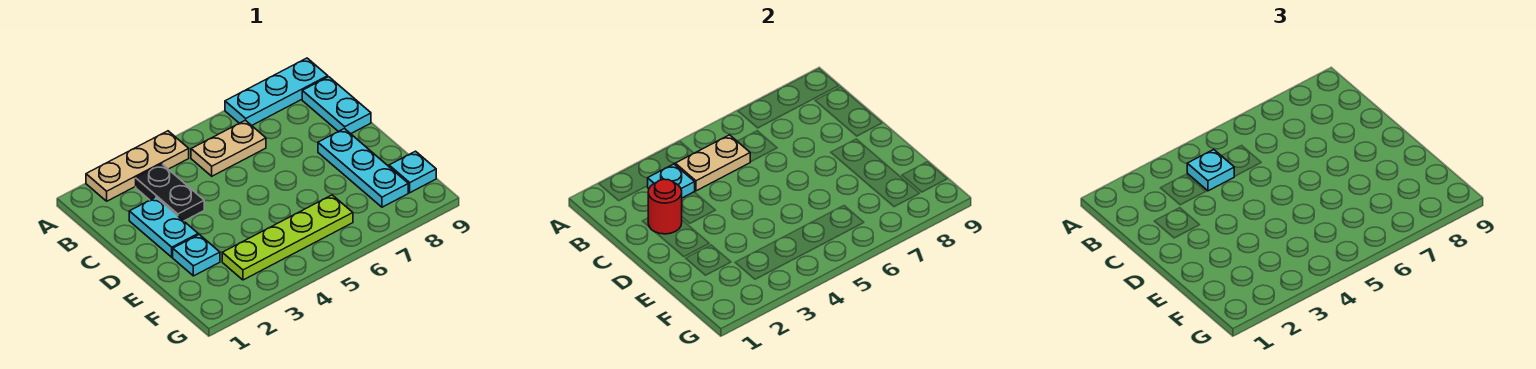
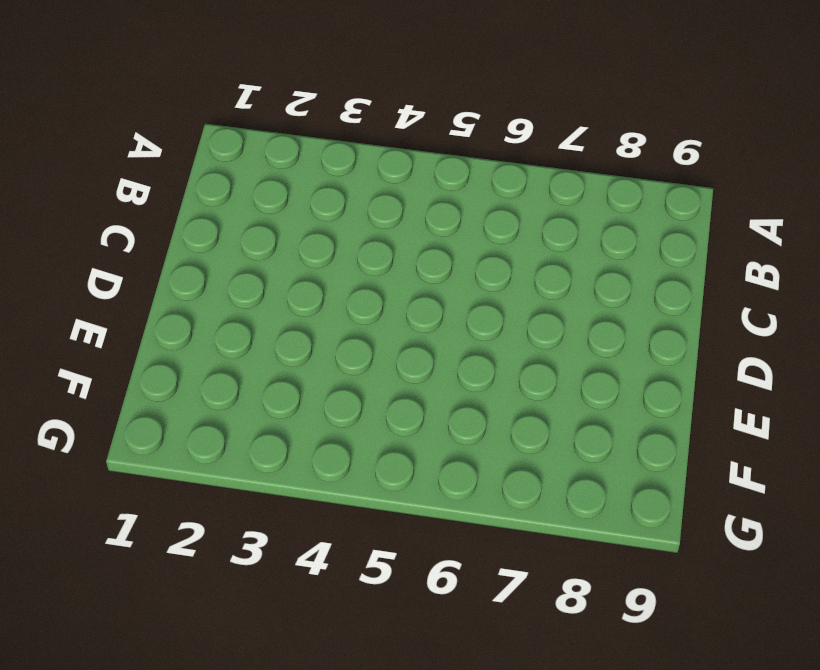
none -> tan plate A2:A4 level 1
none -> cyan plate A7:A9 level 1
none -> black plate B3:C3 level 1

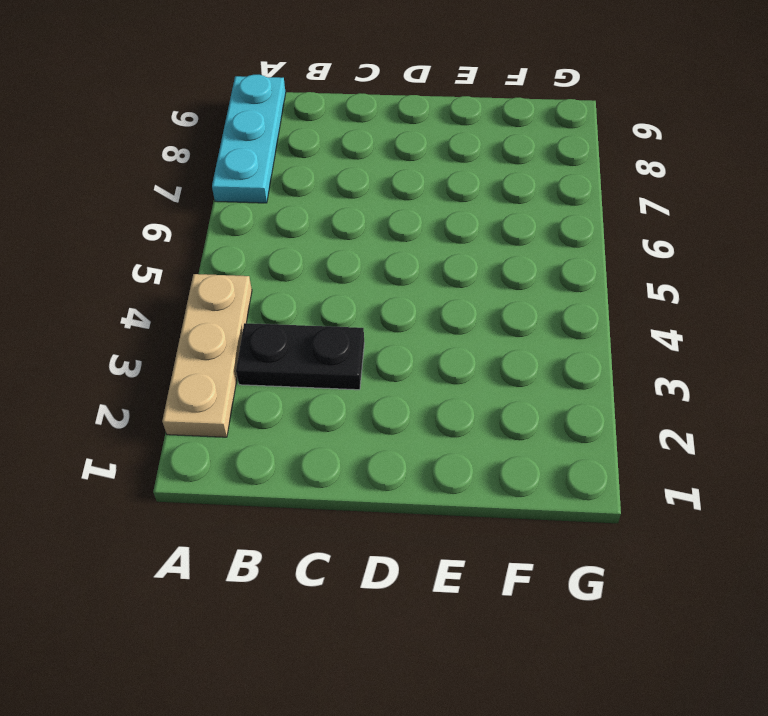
none -> tan plate B5:B6 level 1
none -> cyan plate B9:C9 level 1
none -> cyan plate C2:D2 level 1

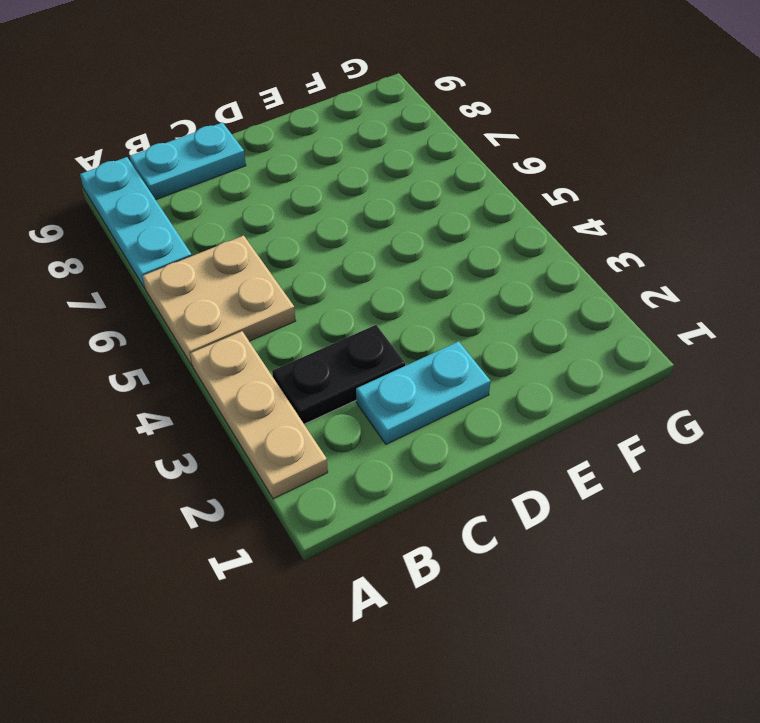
tan plate A5:B6 level 1 -> tan plate B5:B6 level 1
none -> cyan plate D8:F8 level 1
none -> cyan plate E2 level 1
none -> lime plate F3:F6 level 1

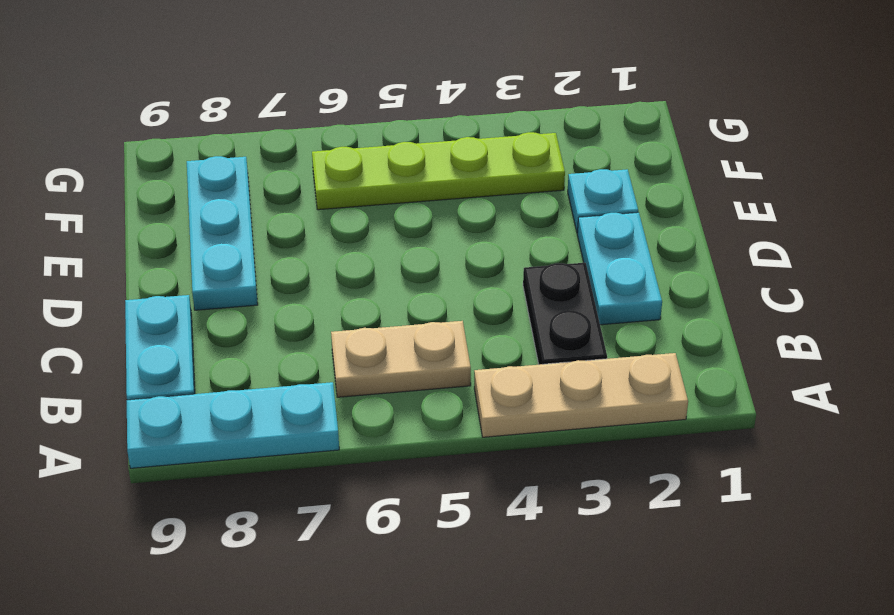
none -> cyan plate F9 level 1
none -> cyan plate B3 level 2
none -> tan plate B4:B5 level 2

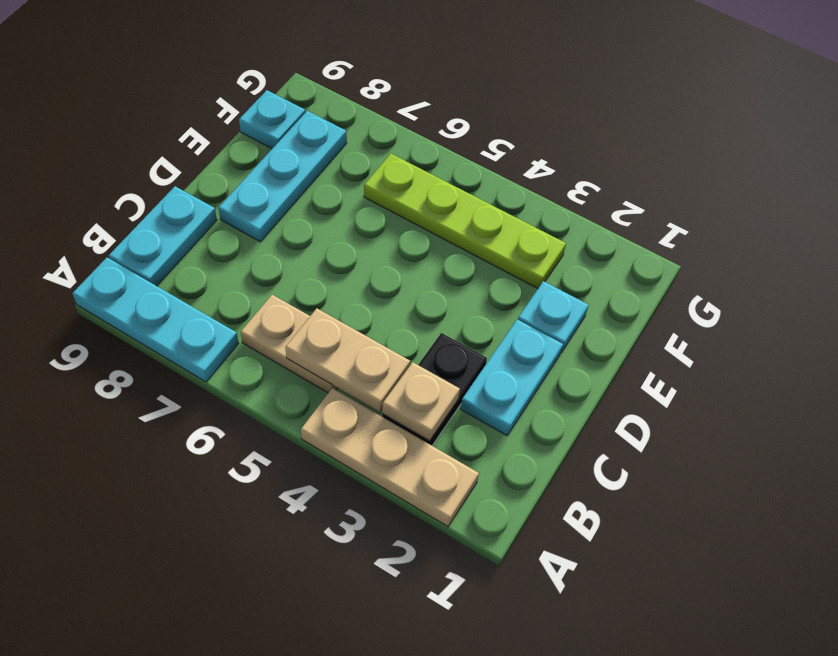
tan plate B3 level 2 -> cyan plate B3 level 2
none -> red round brick C2 level 2
none -> cyan plate B4 level 3

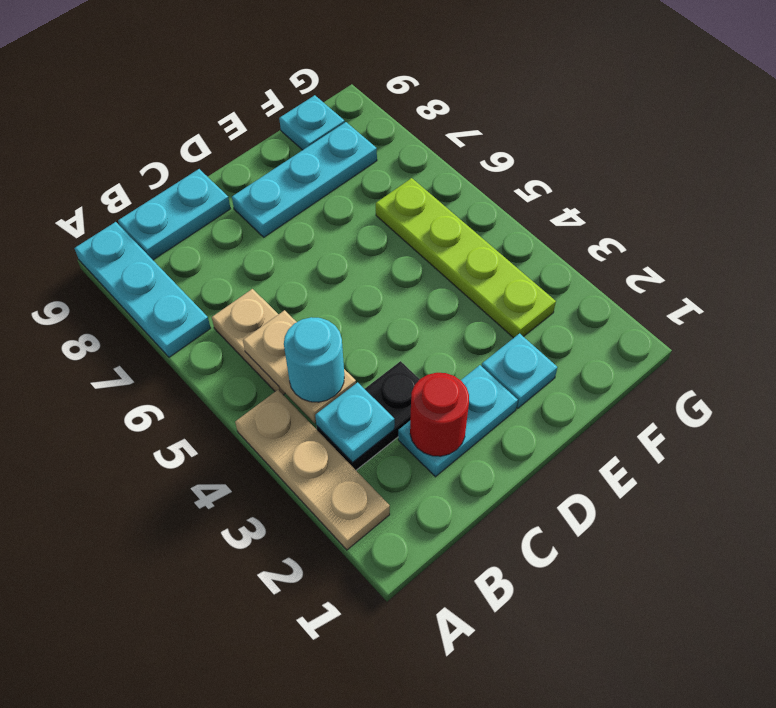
cyan round brick B4 level 3 -> cyan plate B4 level 3

